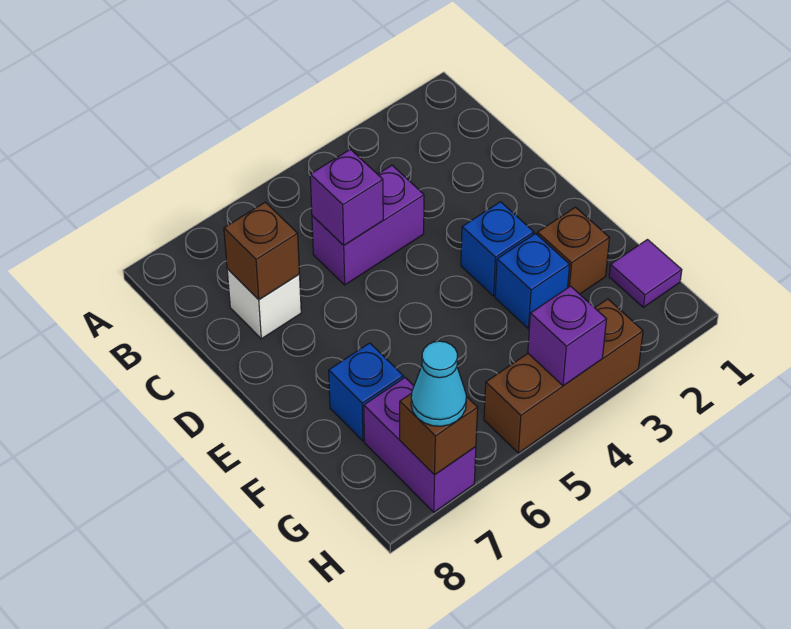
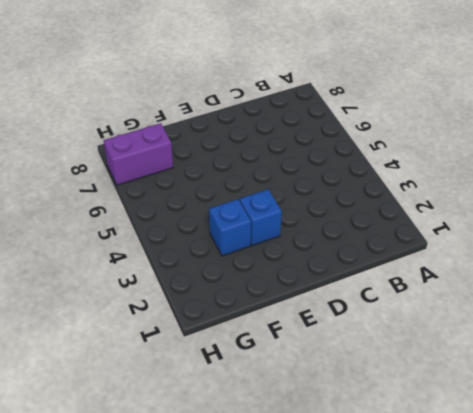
none -> purple brick C4:C5 level 1
none -> white brick C7 level 1
none -> brown brick F2 level 1

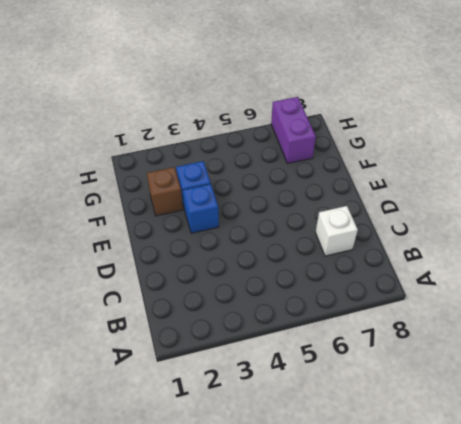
none -> purple brick C4:C5 level 1
none -> blue brick F7 level 1
none -> purple tile G1 level 1

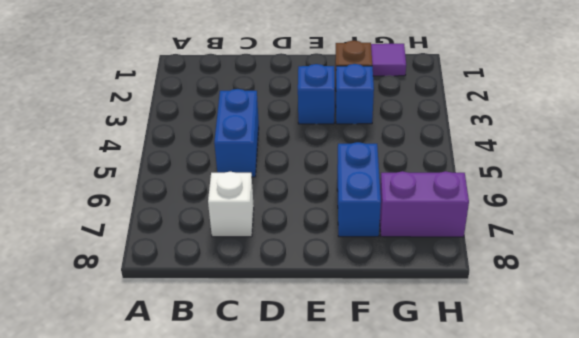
blue brick C4:C5 level 1 -> purple brick C4:C5 level 1
blue brick F6:F7 level 1 -> blue brick F7 level 1
none -> brown brick H3:H5 level 1
none -> purple brick C5 level 2
none -> brown brick C7 level 2

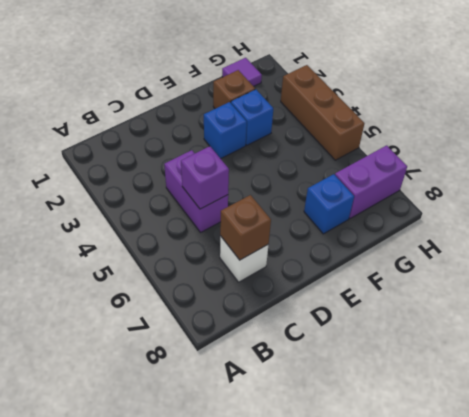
none -> purple brick H4 level 2
none -> brown brick H7 level 2
none -> cyan cone H7 level 3

